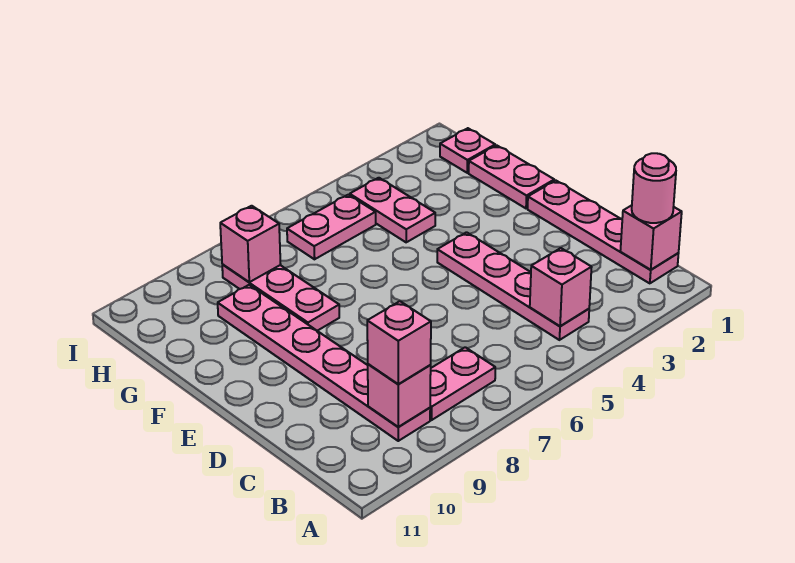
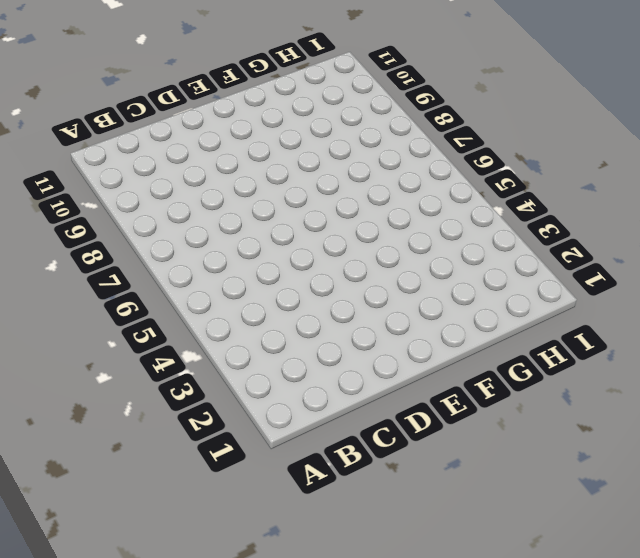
none -> pink plate B1:E1 level 1
none -> pink plate B4:E4 level 1
none -> pink plate B7:B8 level 1

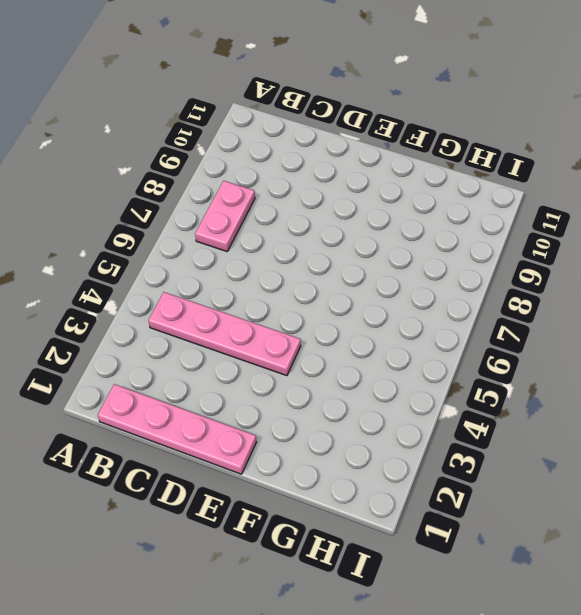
none -> pink plate B9:G9 level 1
none -> pink plate F1:G1 level 1
none -> pink plate F8:H8 level 1

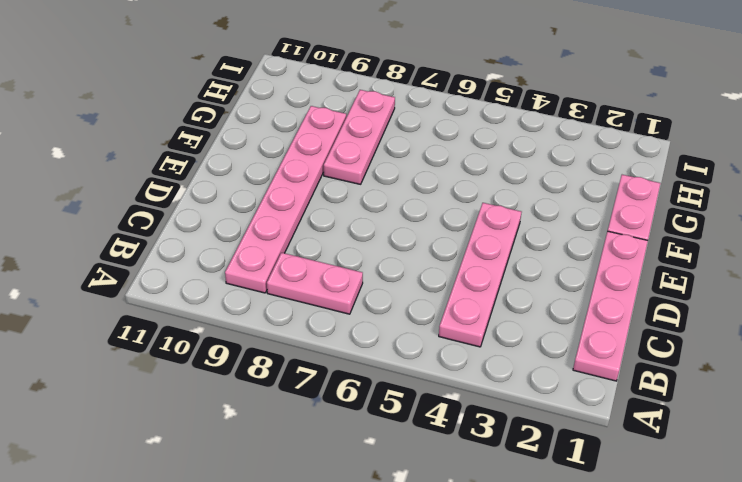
none -> pink plate G4:H4 level 1
none -> pink plate H1 level 1
none -> pink plate H5:H6 level 1

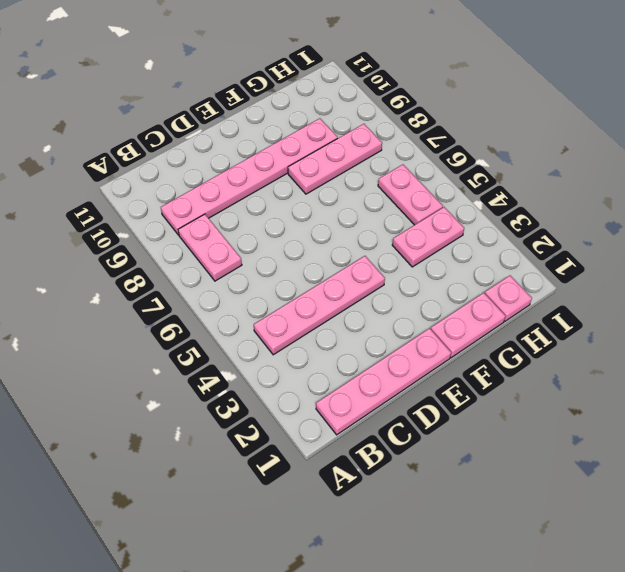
none -> pink brick B1 level 2
none -> pink brick B4 level 2
none -> pink brick B9 level 2

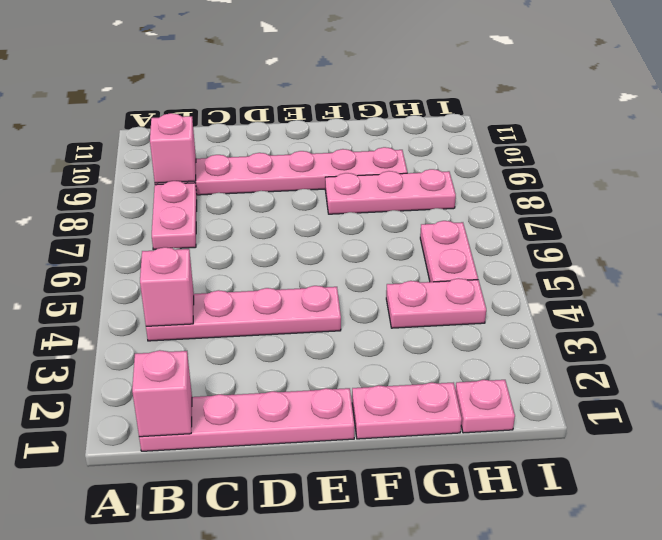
none -> pink brick H8 level 2
none -> pink round brick B1 level 3
none -> pink brick B9 level 3

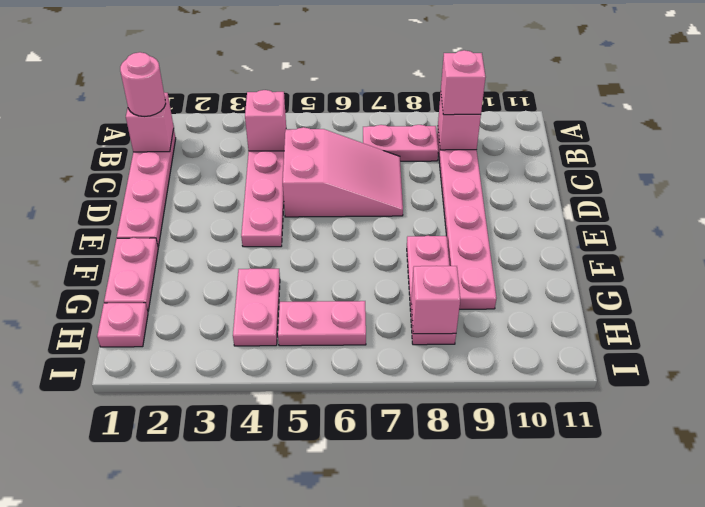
pink slope C5:D7 level 1 top 5 -> none

